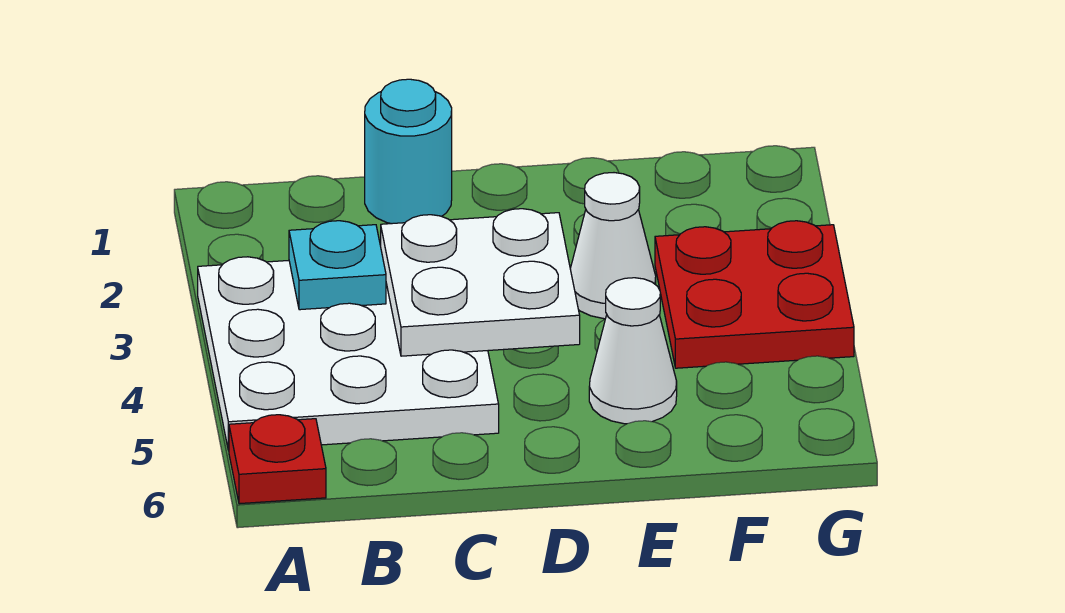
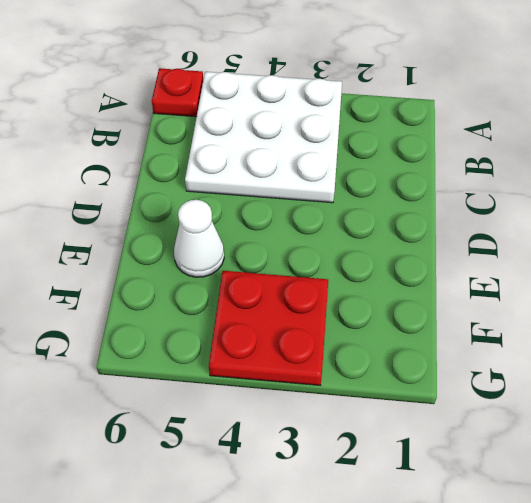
none -> cyan round brick C1 level 1
none -> white cone E3 level 1

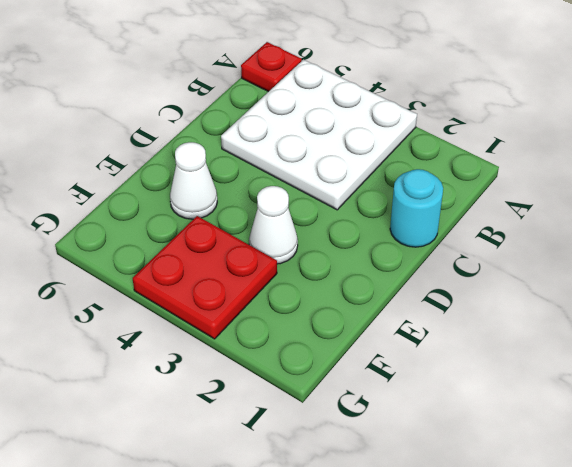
none -> cyan plate B3 level 2
none -> white plate C3:D4 level 2

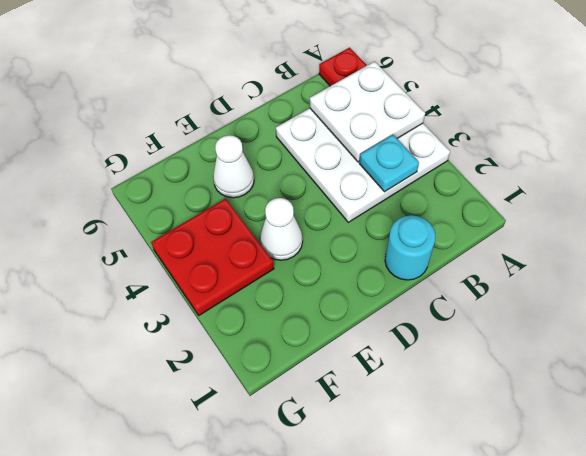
white plate A4:B5 level 2 -> white plate C3:D4 level 2

